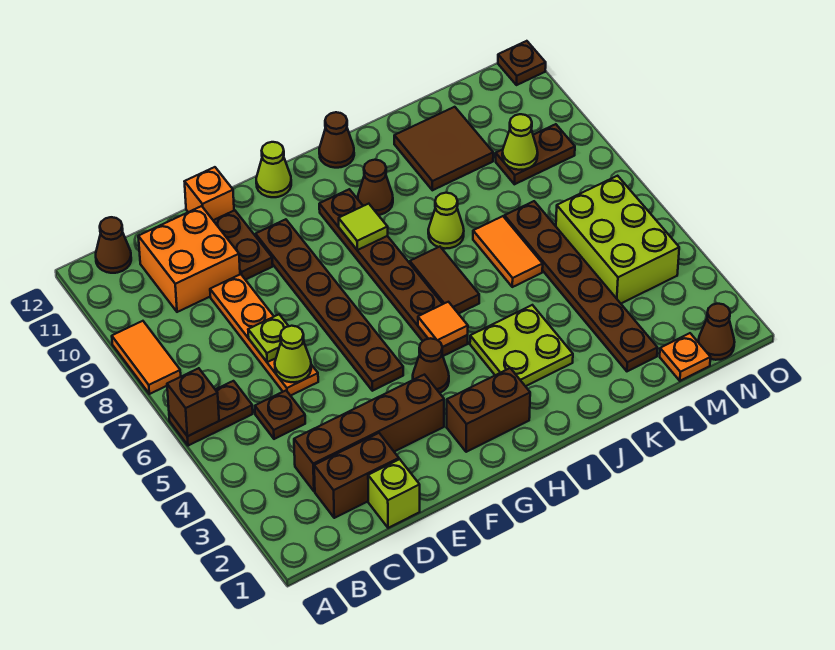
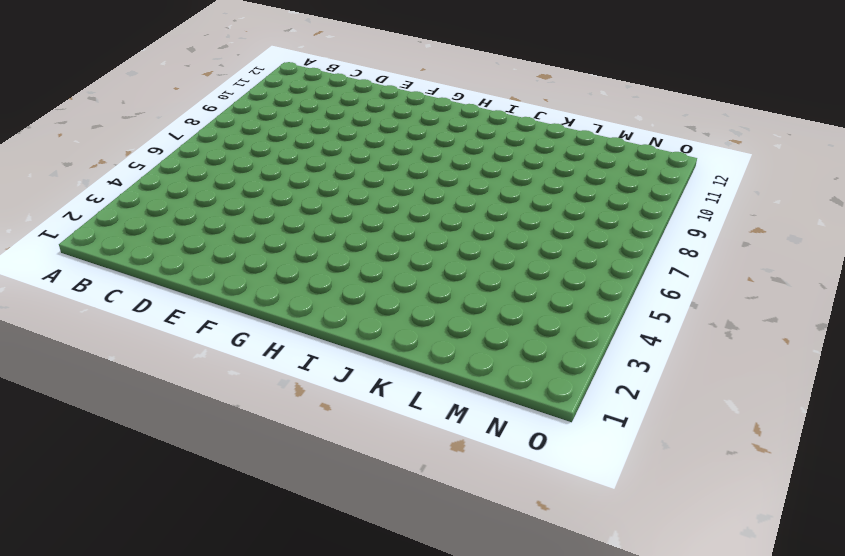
none -> brown plate A6:B6 level 1
none -> orange tile A8:A9 level 1
none -> brown cone B12 level 1
none -> brown brick C2:D2 level 1

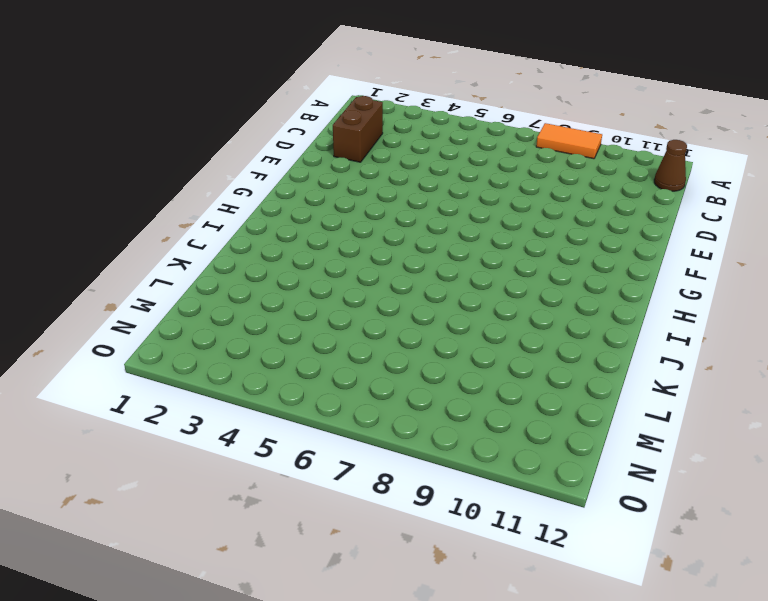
none -> brown plate A6:B6 level 1
none -> brown brick C3:F3 level 1
none -> brown plate C5 level 1
none -> orange brick C10:D11 level 1

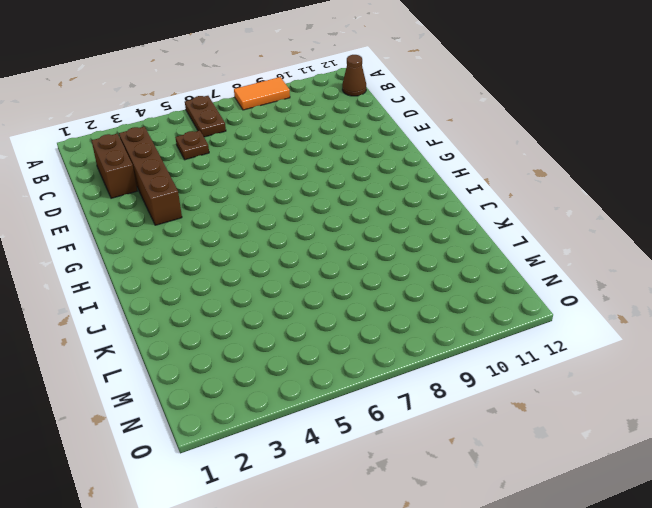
none -> orange brick C10:D11 level 1
none -> lime brick D1 level 1
none -> orange plate D6:D9 level 1
none -> brown plate E10:E11 level 1

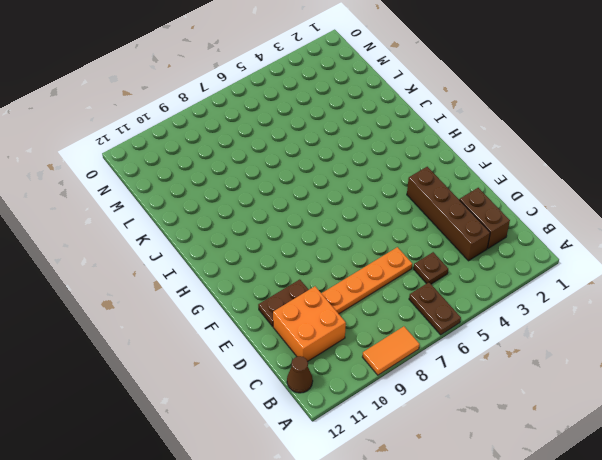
none -> lime brick D1 level 1
none -> orange brick E12 level 1
none -> brown plate F5:F10 level 1
none -> brown brick G2:H2 level 1

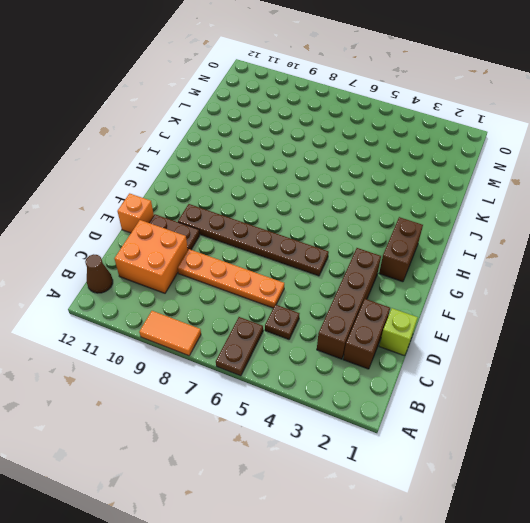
none -> brown cone G4 level 1
none -> lime cone G12 level 1
none -> brown plate H5:H10 level 1
none -> lime plate I3:J4 level 1

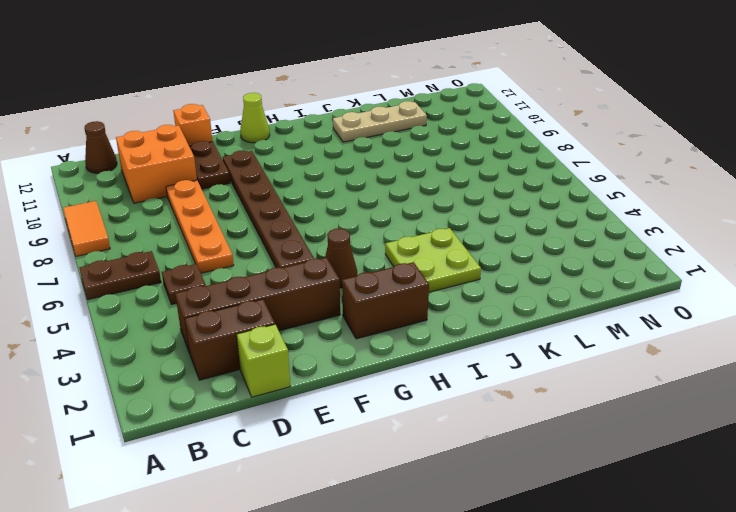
tan plate J11:L11 level 1 -> brown tile K10:L11 level 1
none -> brown plate H5:H10 level 1
none -> brown tile I6:I7 level 1
none -> brown cone I10 level 1
none -> brown cone I12 level 1

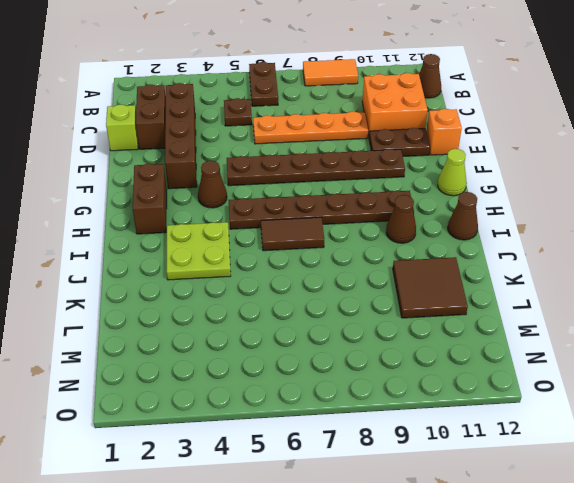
none -> lime cone J8 level 1
none -> orange tile K6:K7 level 1
none -> brown plate L2:L7 level 1
none -> orange plate M1 level 1

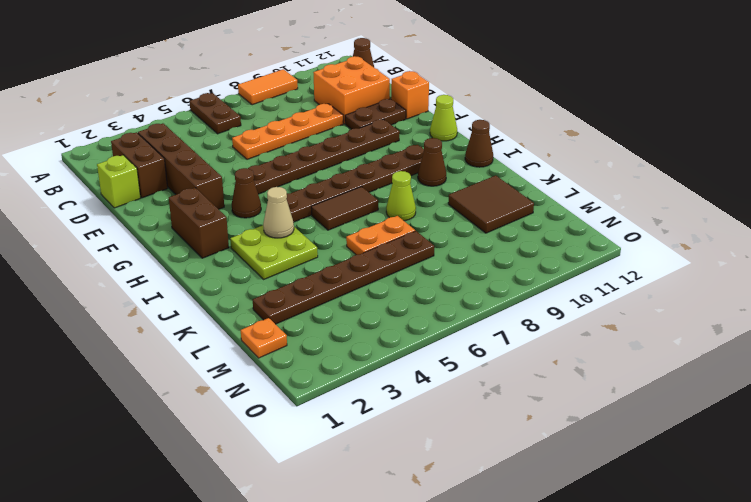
tan cone I4 level 2 -> none
orange plate K6:K7 level 1 -> orange tile K6:K7 level 1
none -> brown plate C5 level 1
none -> lime brick M4:N6 level 1
none -> brown plate M9:N9 level 1
none -> brown cone N1 level 1

